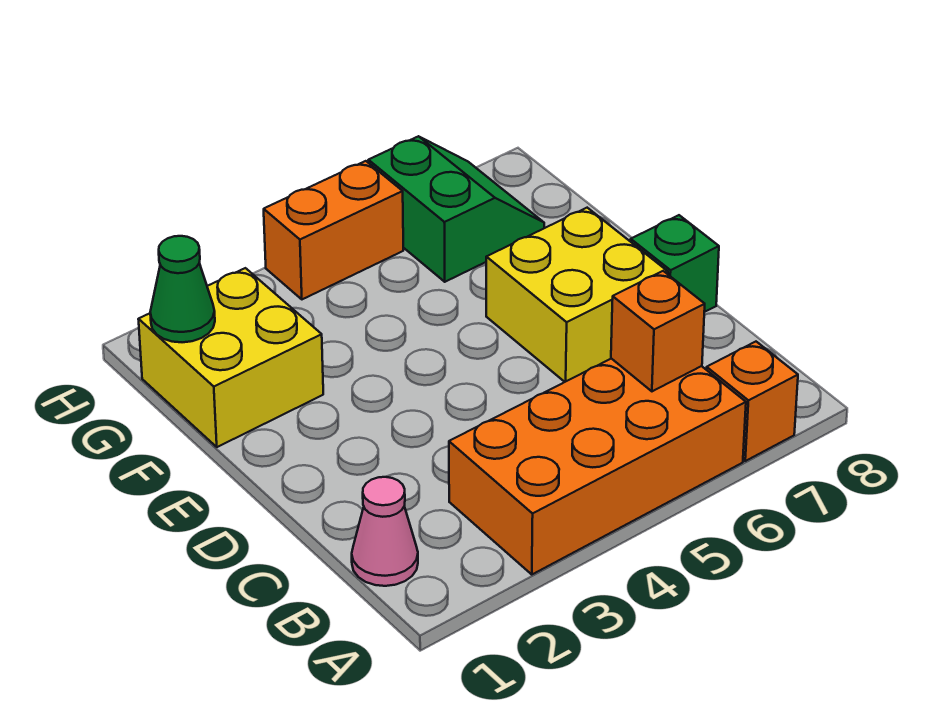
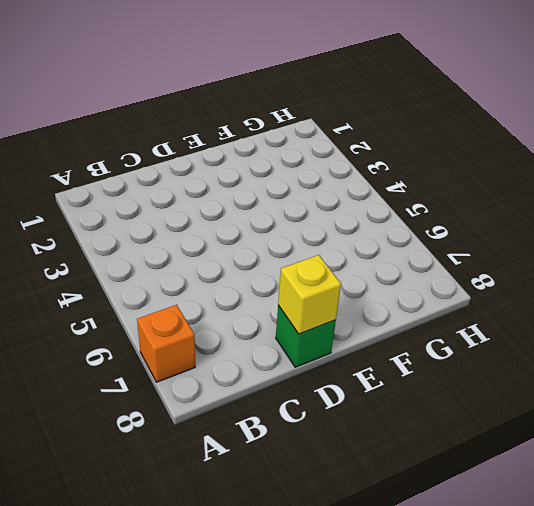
yellow brick D8 level 2 -> none
none -> orange brick A3:B6 level 1
none -> pink cone B1 level 1

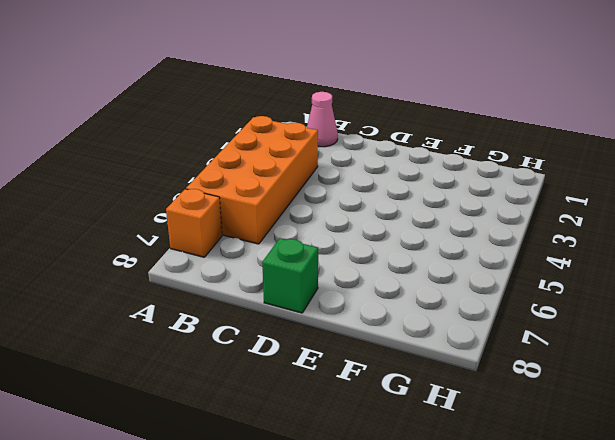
none -> yellow brick D6:E7 level 1
none -> yellow brick F1:G2 level 1

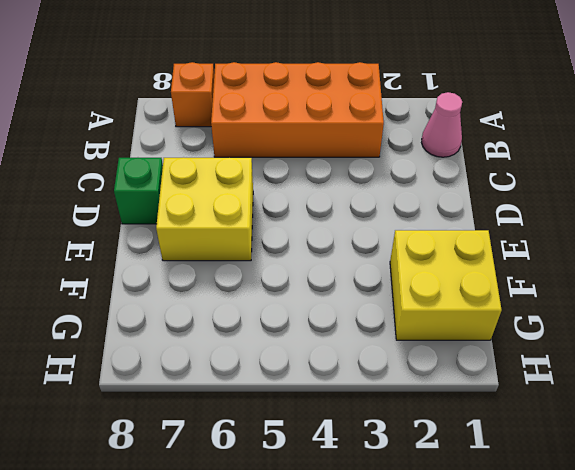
none -> green slope G6:H7 level 1 top 6
none -> orange brick H4:H5 level 1

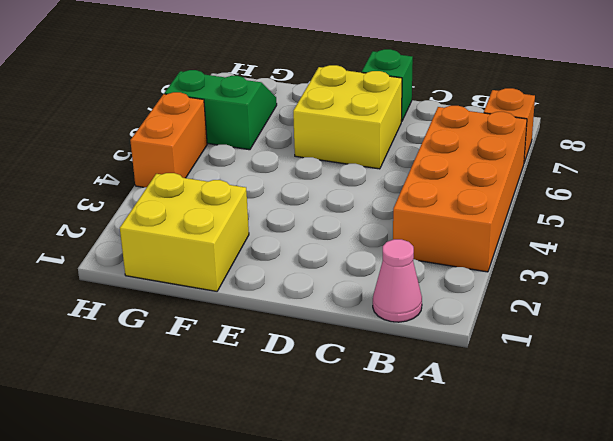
none -> orange brick B6 level 2
none -> green cone G1 level 2

